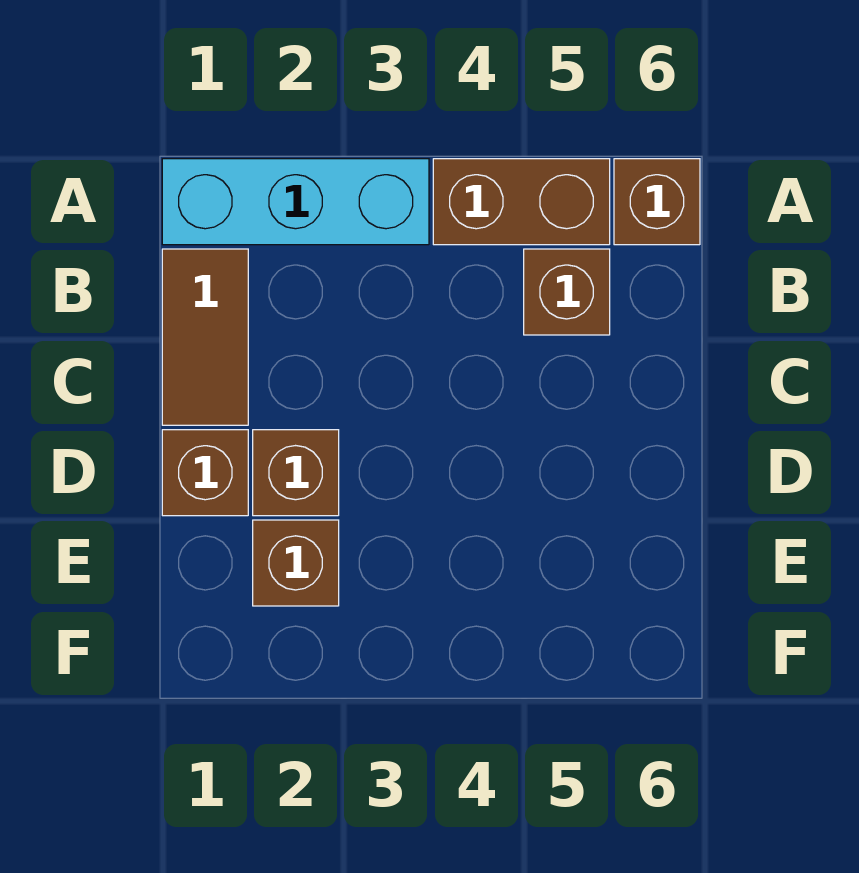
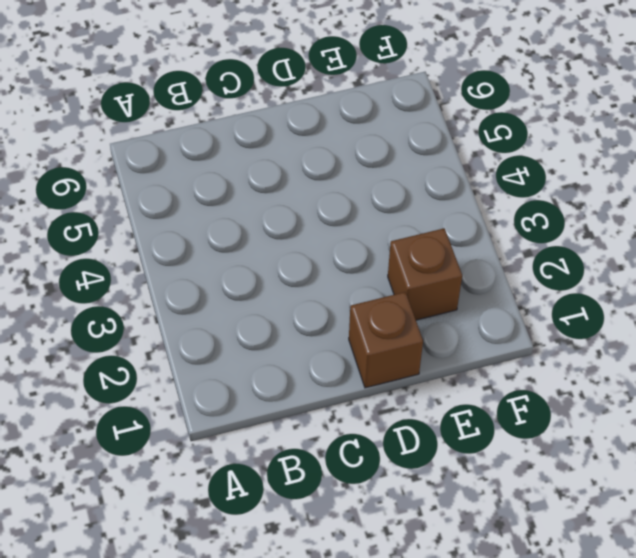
none -> cyan brick A1:A3 level 1
none -> brown brick A4:A5 level 1

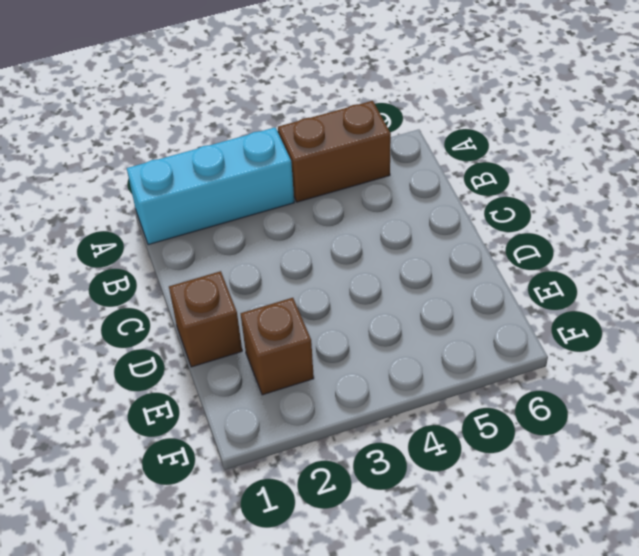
none -> brown brick A6 level 1
none -> brown tile B1:C1 level 1

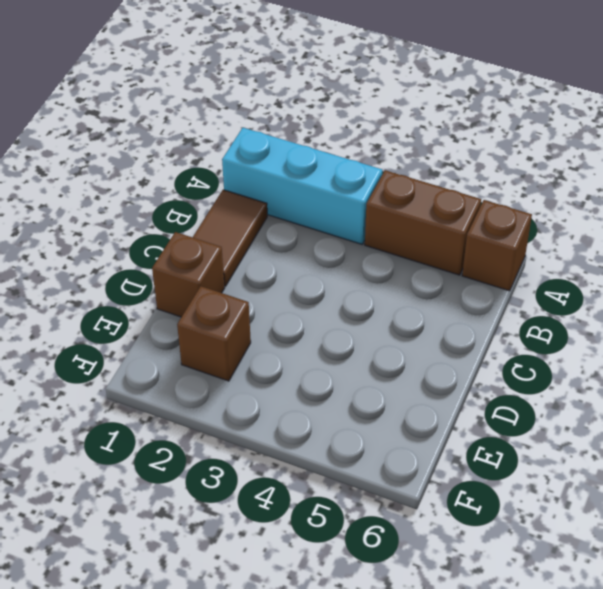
none -> brown brick B5 level 1
none -> brown brick D2 level 1

